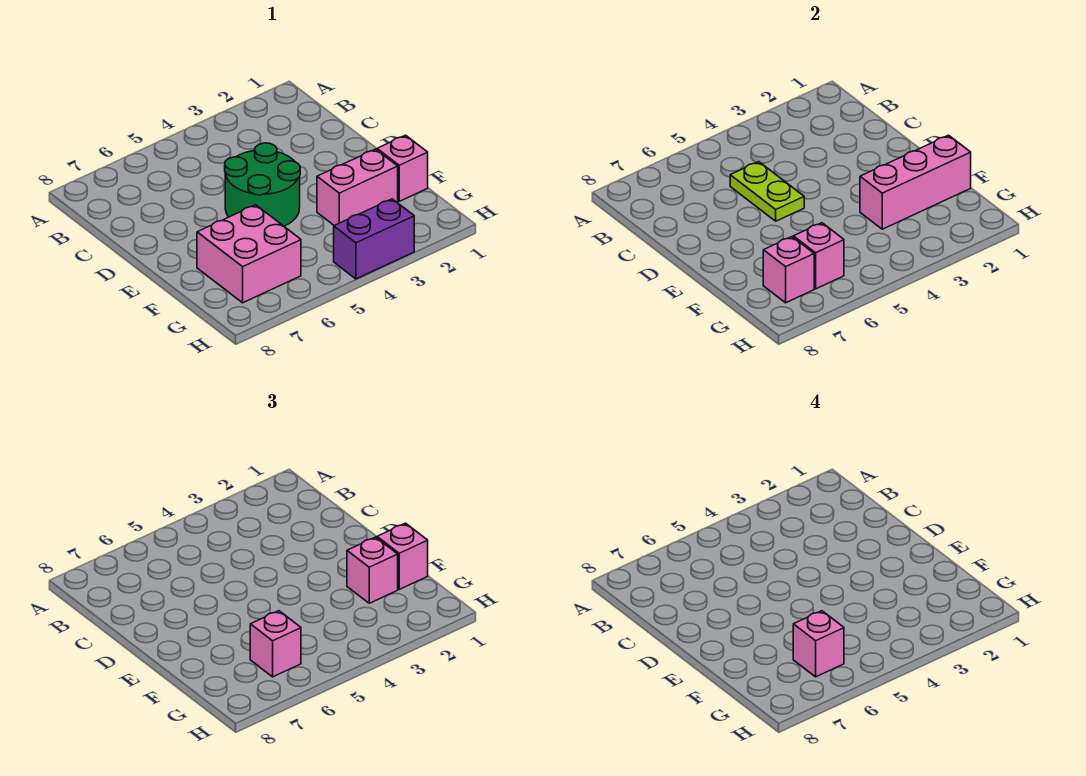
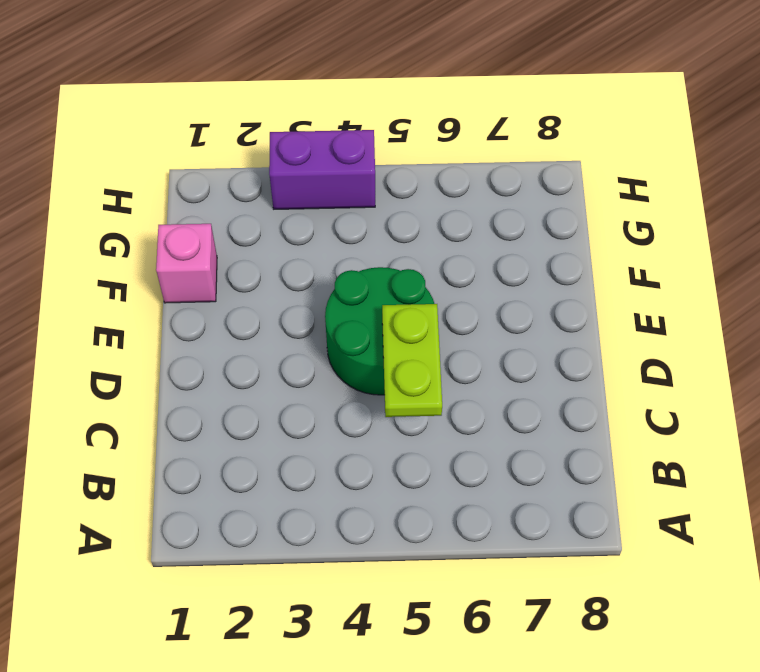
none -> pink brick F2:F3 level 1
none -> pink brick F6:G7 level 1
none -> pink brick F1:F3 level 2

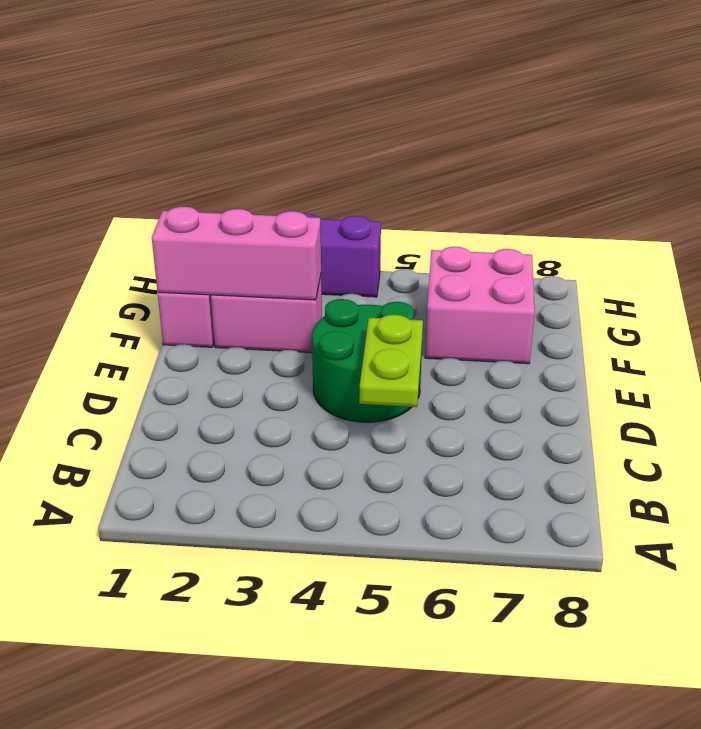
none -> pink brick G6 level 2
none -> pink brick G7 level 2
none -> pink brick F1 level 3

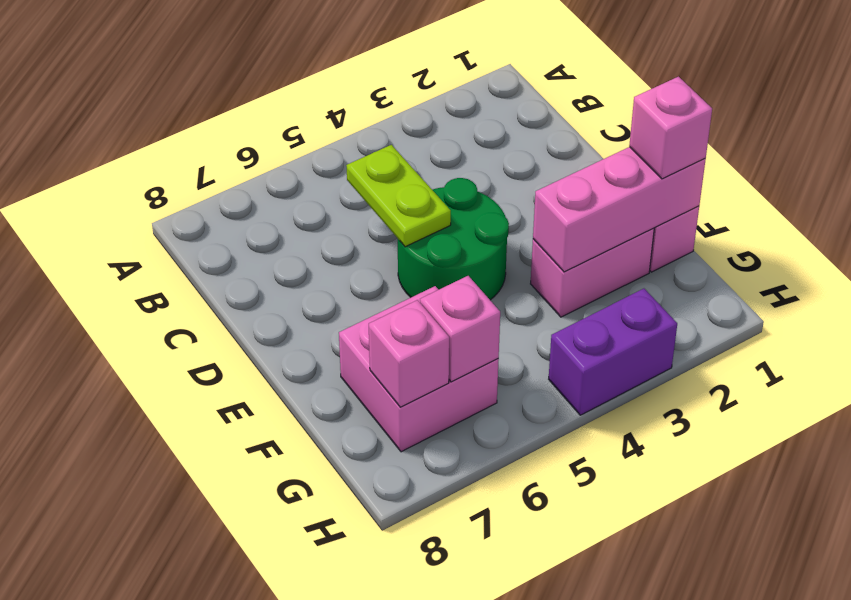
none -> pink brick F2 level 3
none -> pink brick G6 level 3
none -> pink brick G6 level 4

